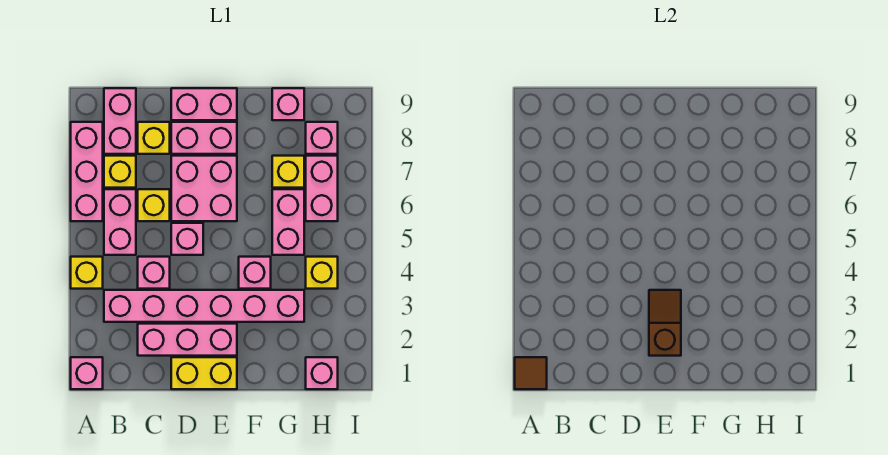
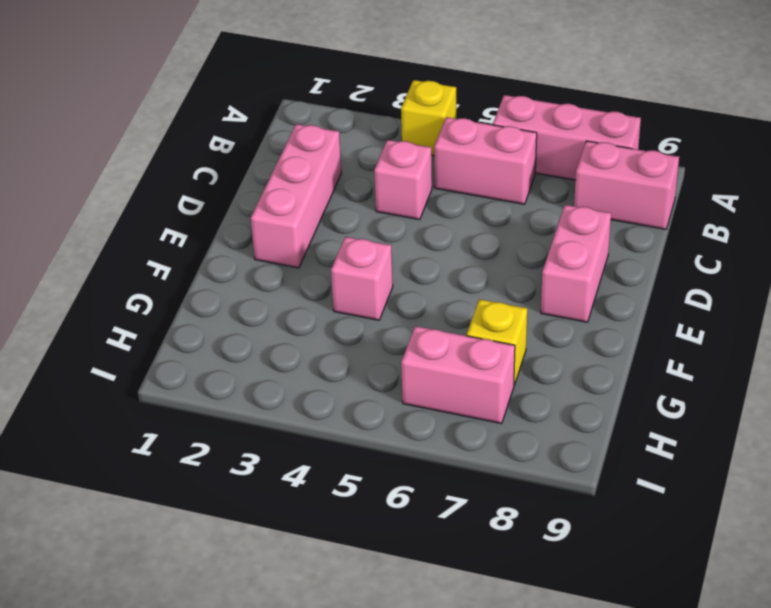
none -> pink brick A1 level 1
none -> pink brick B3:G3 level 1
none -> yellow brick B7 level 1

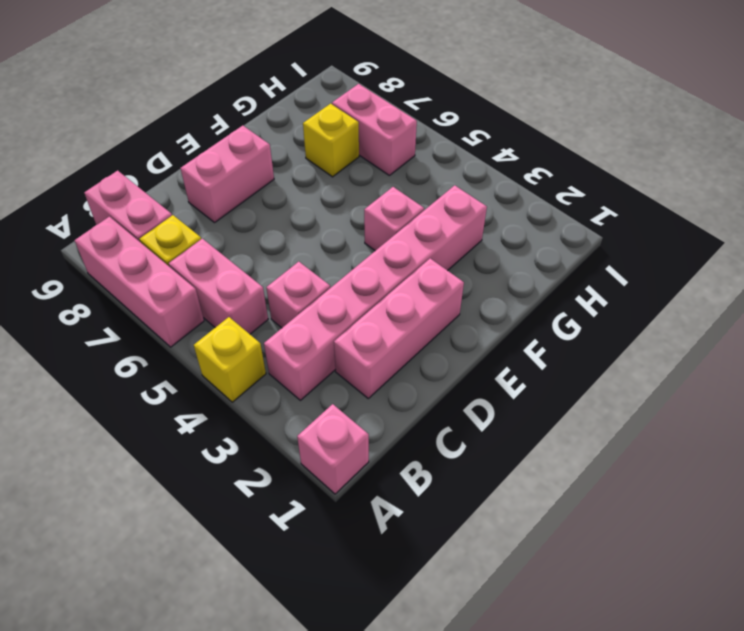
none -> yellow brick C6 level 1
none -> yellow brick C8 level 1
none -> yellow brick D1:E1 level 1

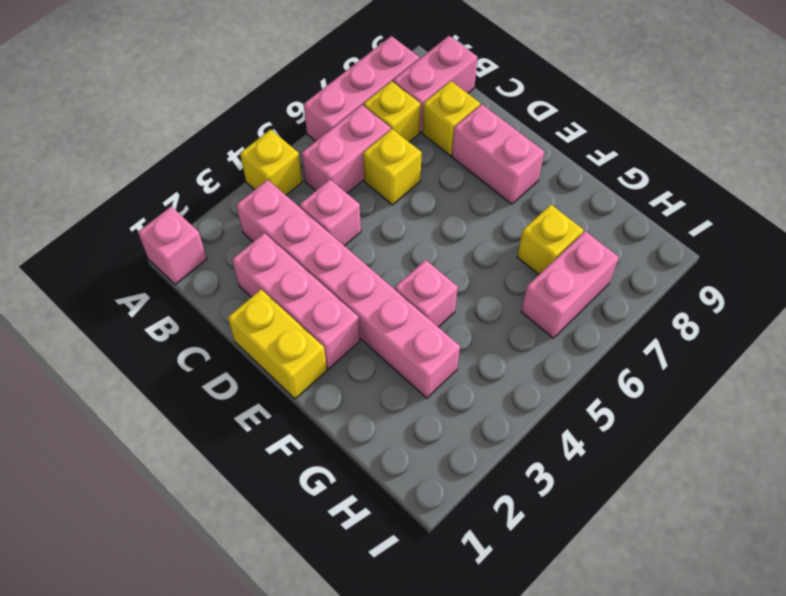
none -> pink brick D5 level 1
none -> pink brick D6:E7 level 1
none -> pink brick D9:E9 level 1

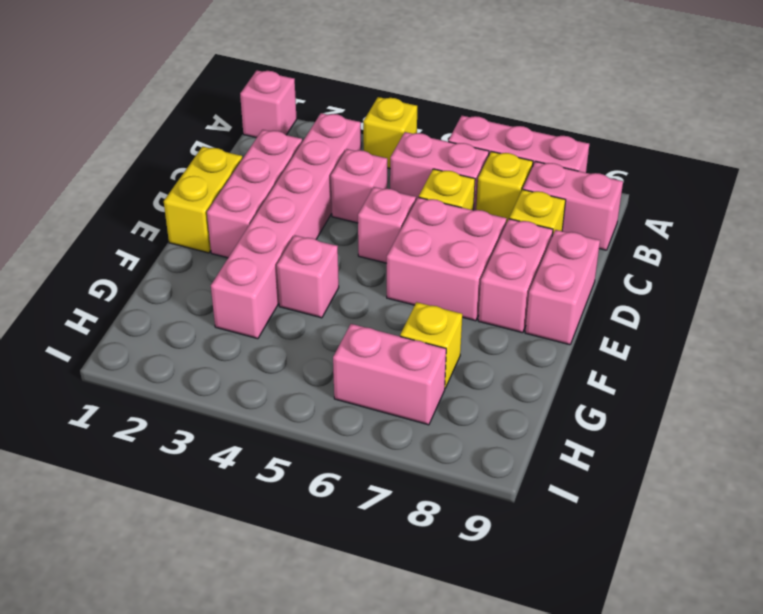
none -> pink brick G5:G6 level 1
none -> pink brick G9 level 1
none -> pink brick H1 level 1

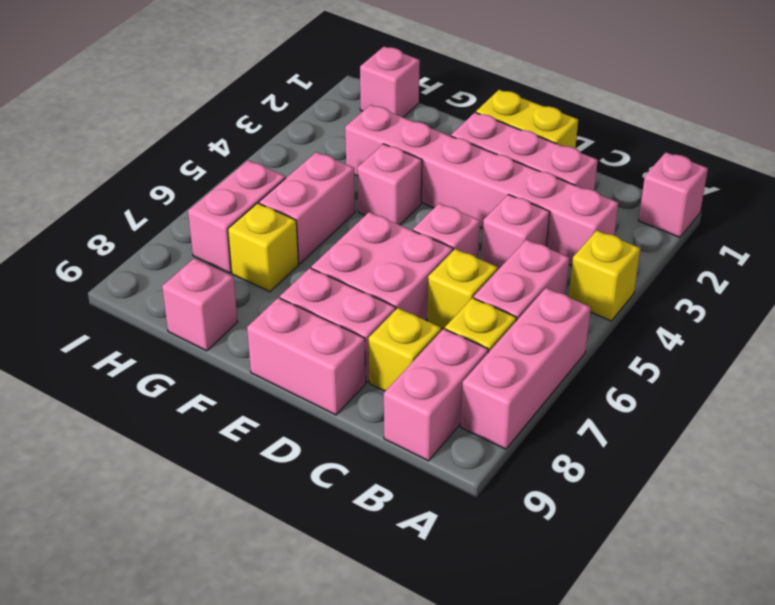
none -> yellow brick H4 level 1
none -> pink brick H8 level 1
none -> brown tile A1 level 2

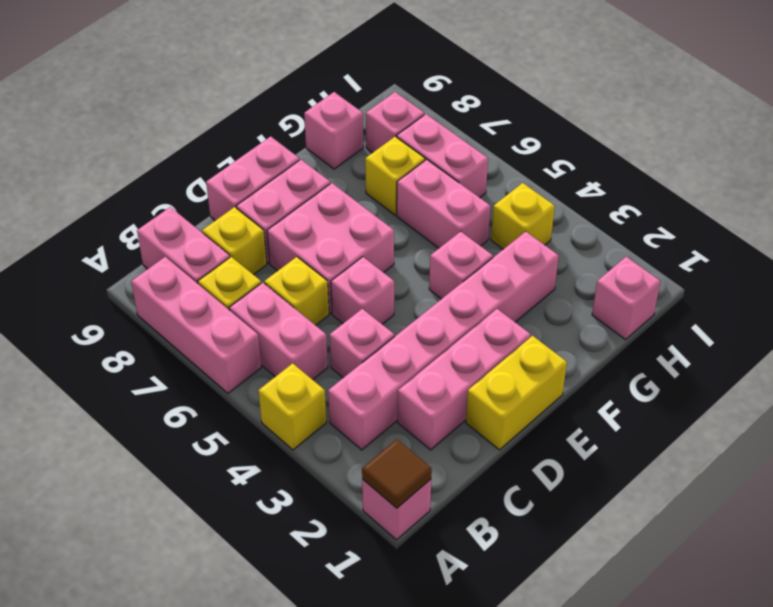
none -> brown slope E2:E3 level 2 top 2

